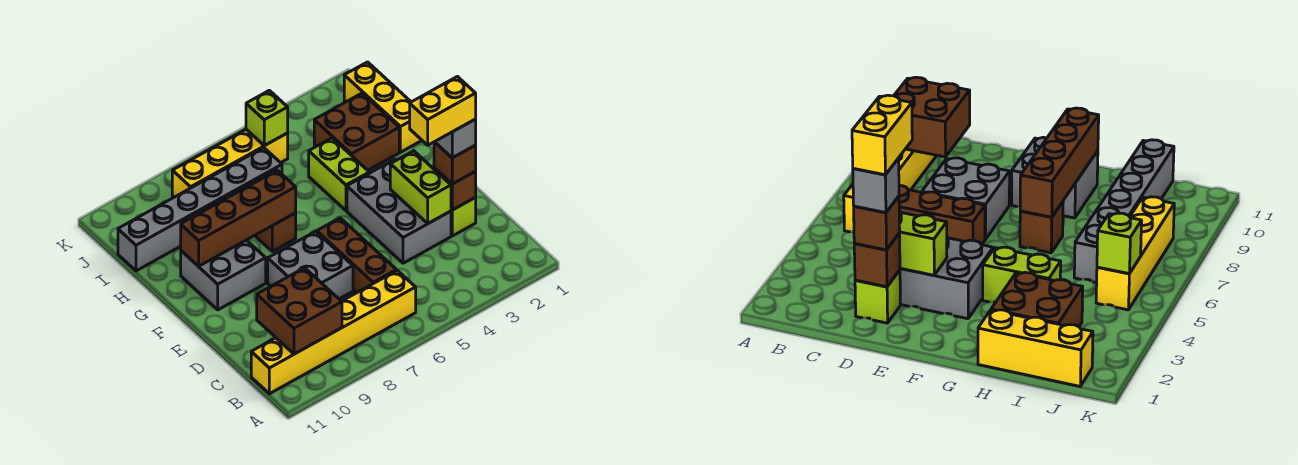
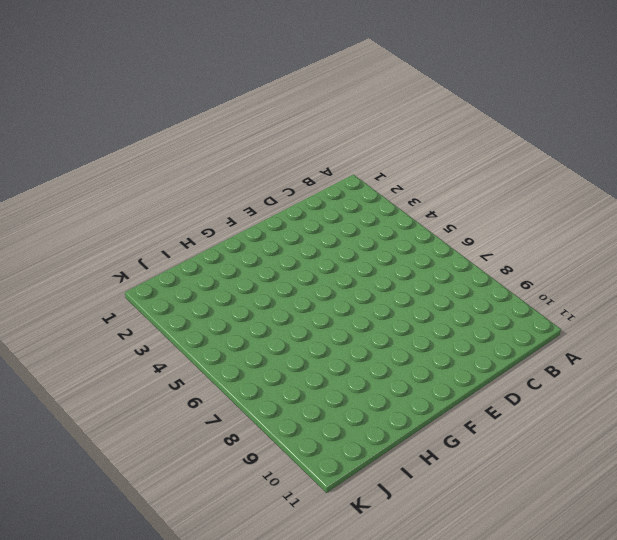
none -> yellow brick B6:B11 level 1
none -> brown brick C6:E6 level 1
none -> lime brick D2 level 1

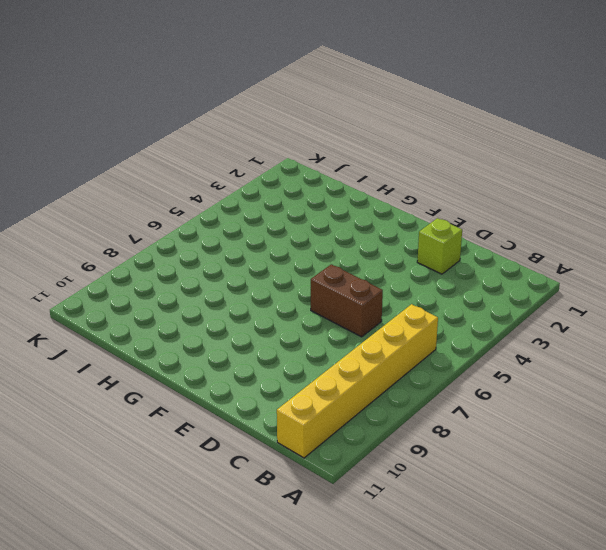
brown brick D6:E6 level 1 -> brown brick C6:E6 level 1
none -> grey brick D3:F4 level 1
none -> grey brick D7:E8 level 1
none -> grey brick F9:G10 level 1

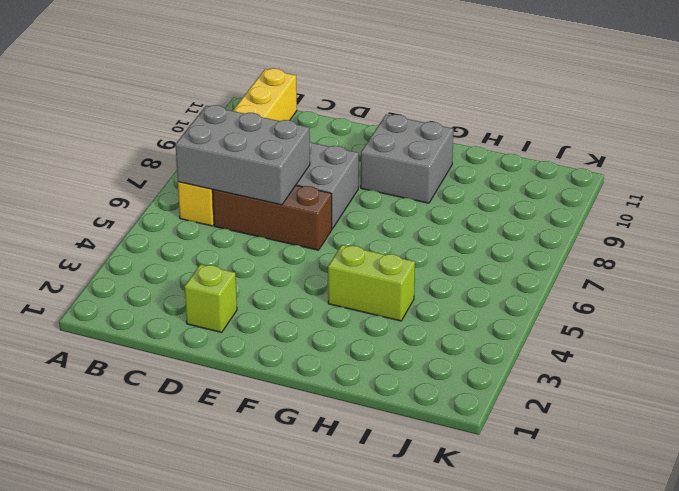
grey brick B6:D7 level 2 -> grey brick D3:F4 level 1
none -> brown brick G7 level 1
none -> yellow brick H1:J1 level 1
none -> brown brick H2:I3 level 1

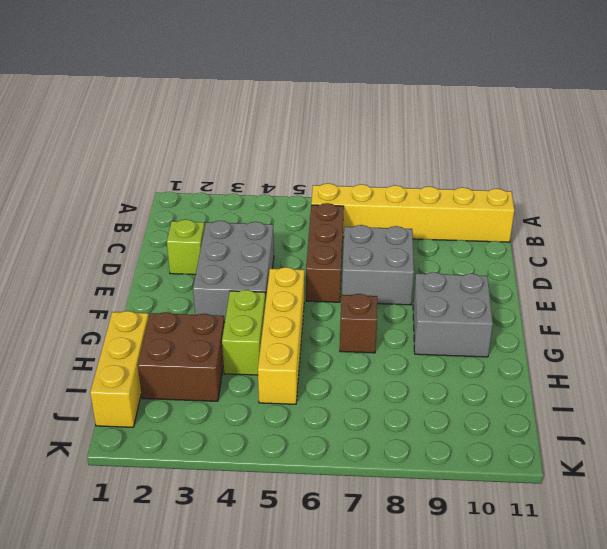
yellow brick F5:I5 level 1 -> yellow brick J5:J8 level 1
none -> grey brick I6:I11 level 1
none -> brown brick B9:C10 level 2
none -> brown brick D2 level 2

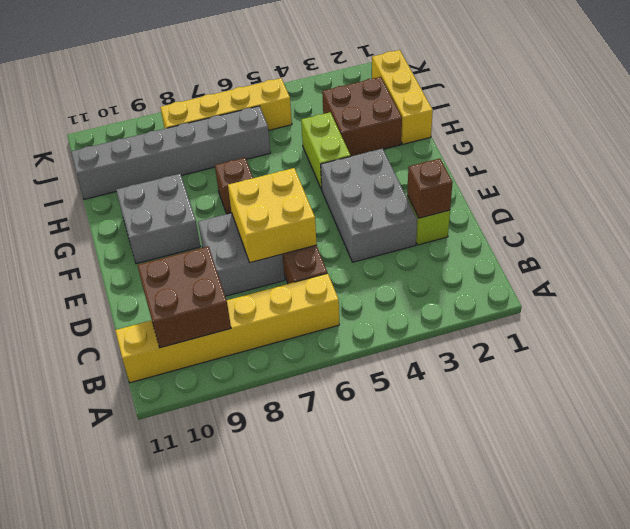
yellow brick D6:E7 level 2 -> none
none -> lime brick D3:E3 level 2
none -> brown brick G7:G10 level 2
none -> lime brick J5 level 2

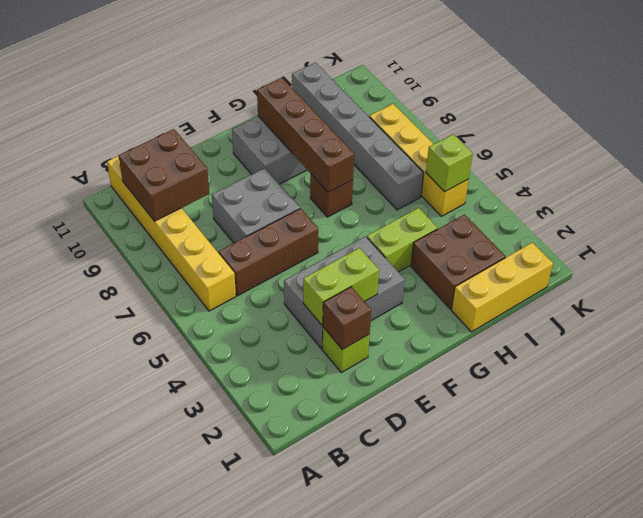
none -> brown brick D2 level 3
none -> grey brick D2 level 4
none -> yellow brick D2:D3 level 5

